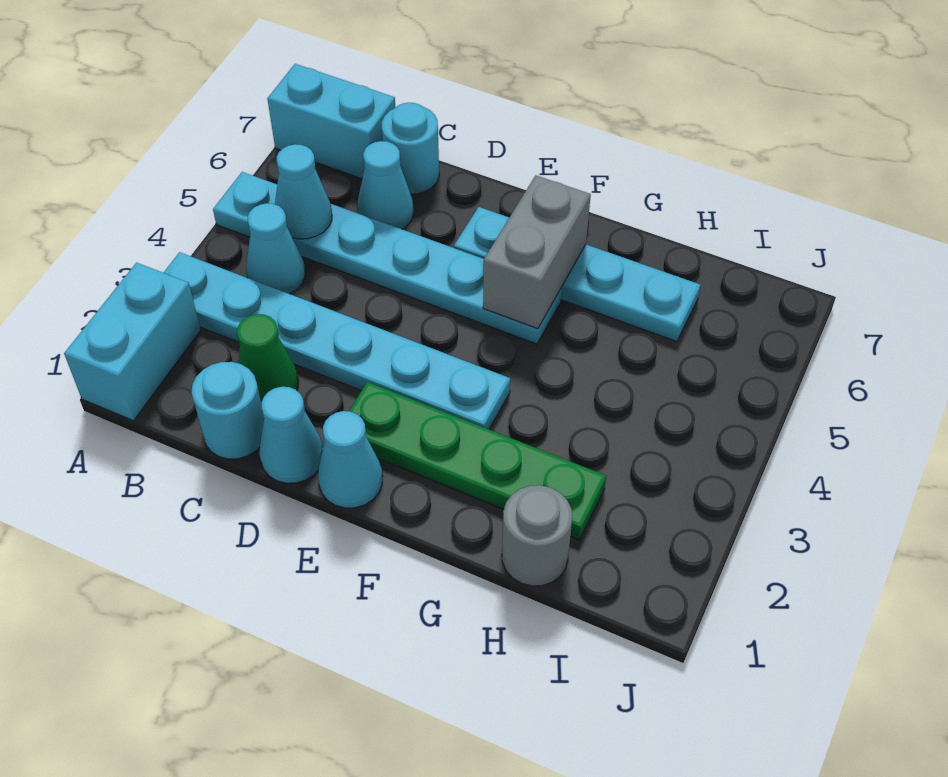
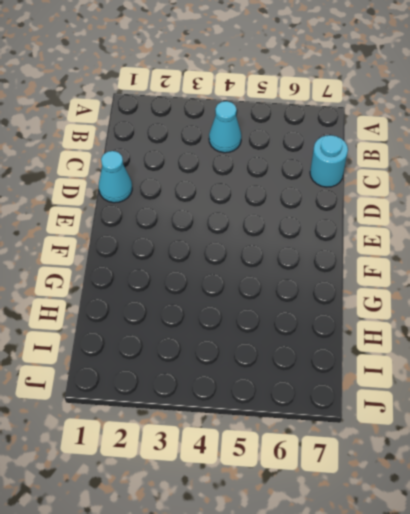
none -> cyan brick A1:A2 level 1
none -> cyan plate A3:F3 level 1
none -> cyan plate A5:F5 level 1

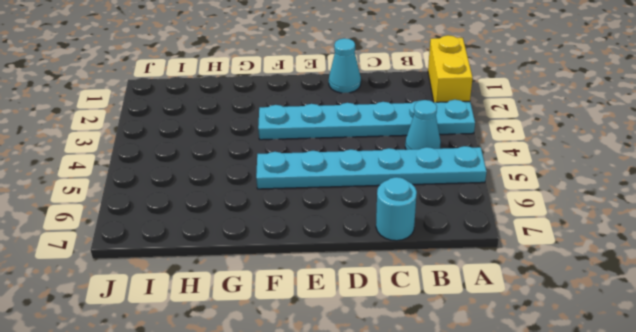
yellow brick A1:A2 level 1 -> cyan brick A1:A2 level 1
none -> cyan brick A7:B7 level 1
none -> cyan round brick C1 level 1
none -> green cone C2 level 1

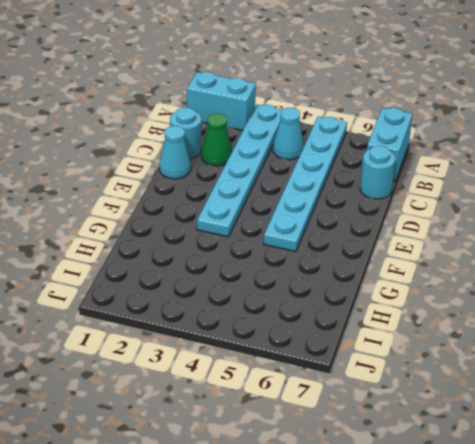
none -> cyan cone C6 level 1
none -> cyan cone E1 level 1
none -> green plate E2:H2 level 1

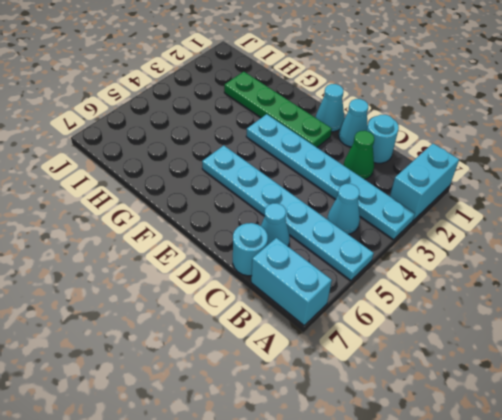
none -> cyan plate E6:H6 level 1
none -> grey round brick H1 level 1
none -> cyan cone B5 level 2

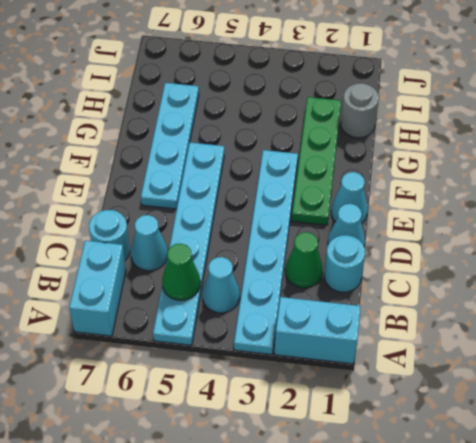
green cone B5 level 2 -> cyan cone B5 level 2
none -> grey brick F5:F6 level 2

